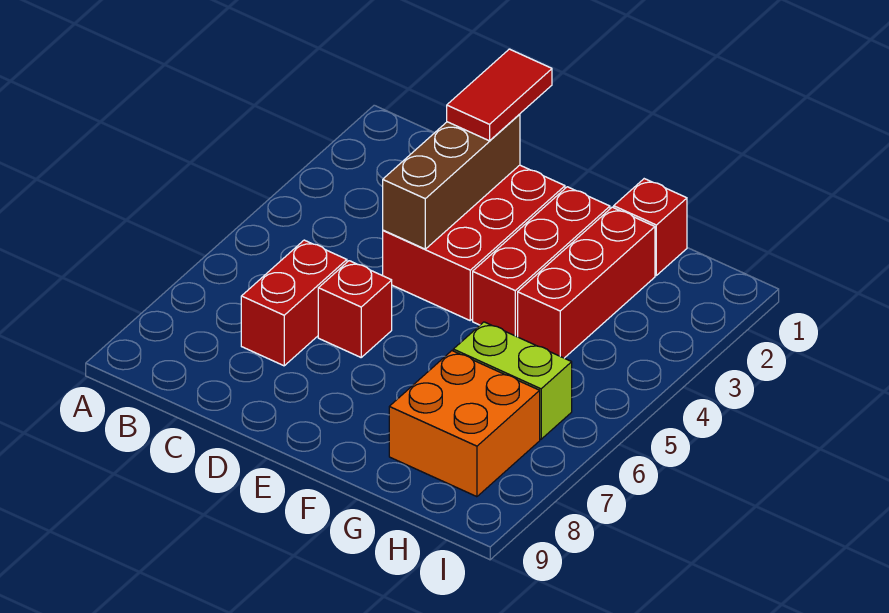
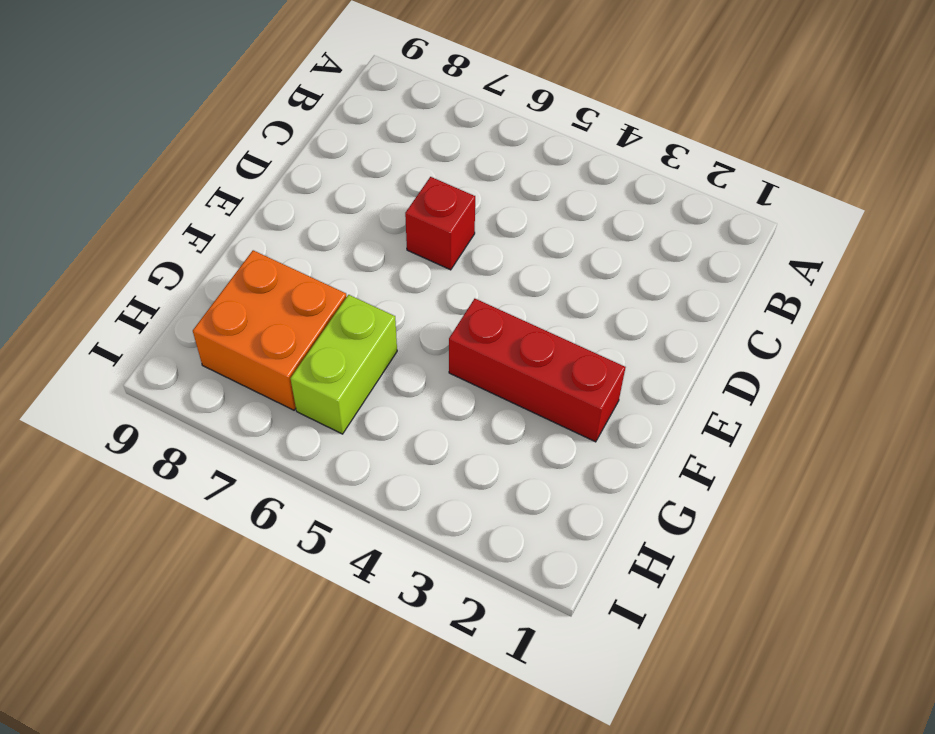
none -> red brick C6:C7 level 1
none -> red brick D2:E4 level 1

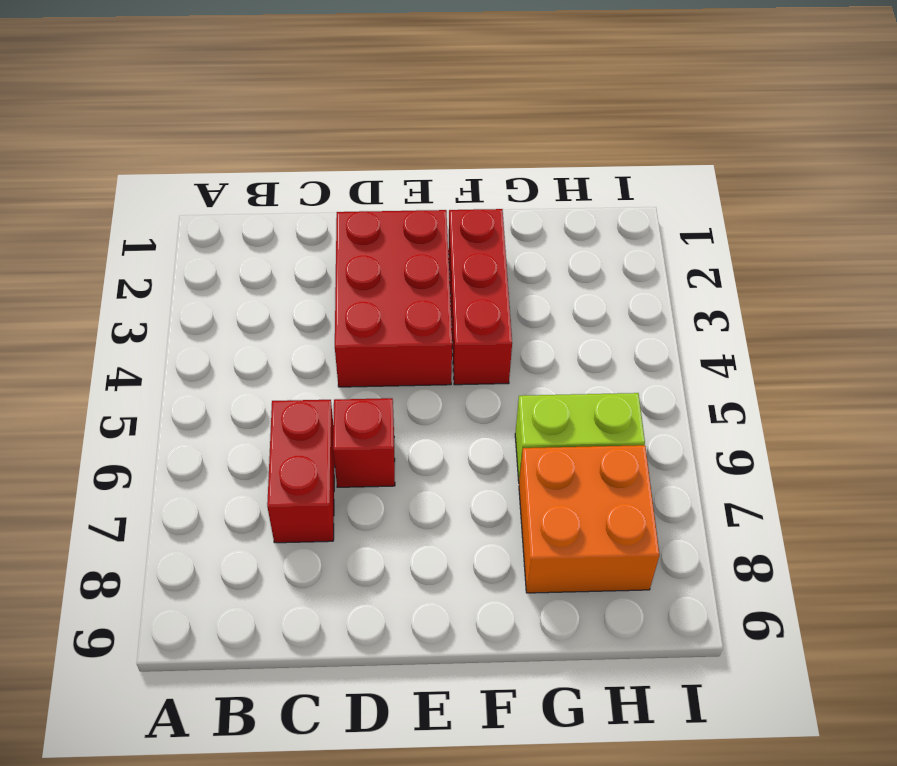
none -> red brick G1 level 1
none -> red brick G2:G4 level 1

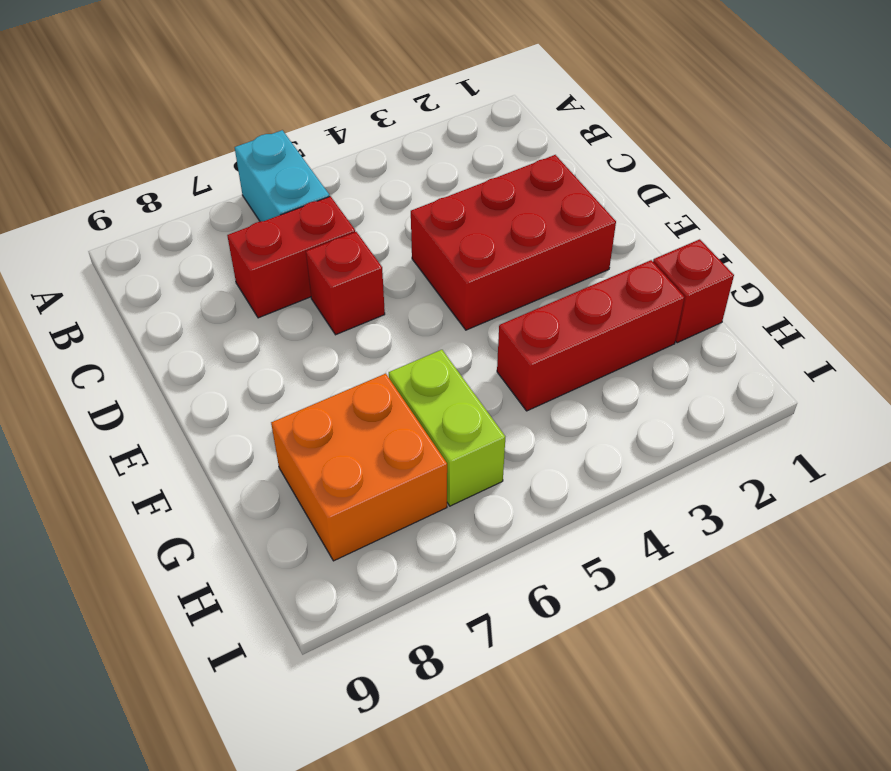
cyan brick A6:B6 level 1 -> none
none -> red brick F2:F4 level 1
none -> brown brick D2:D4 level 2

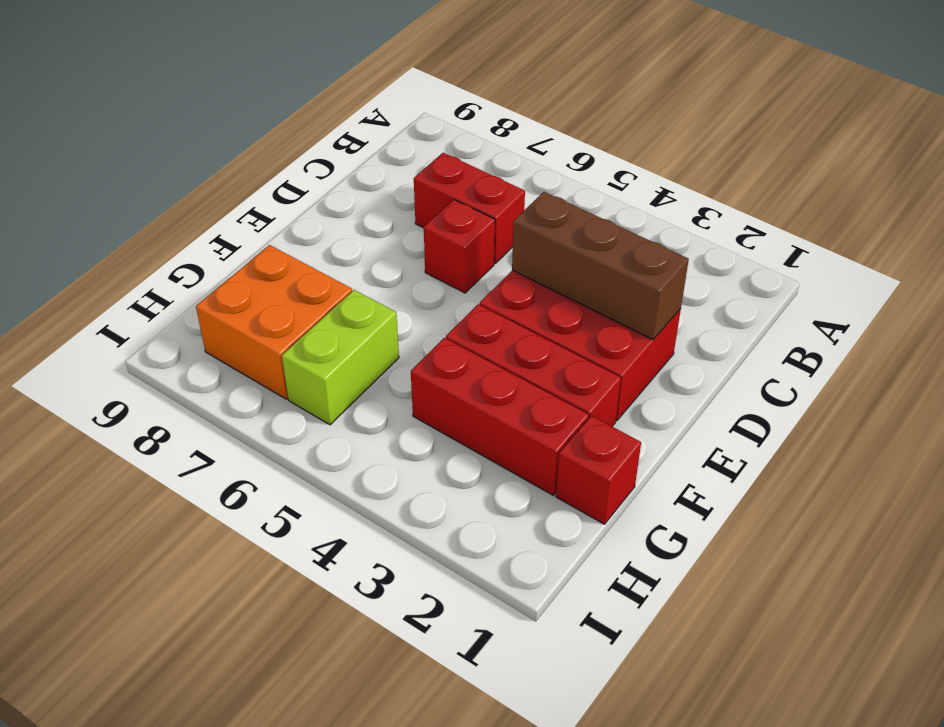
none -> red tile D1:D2 level 3

